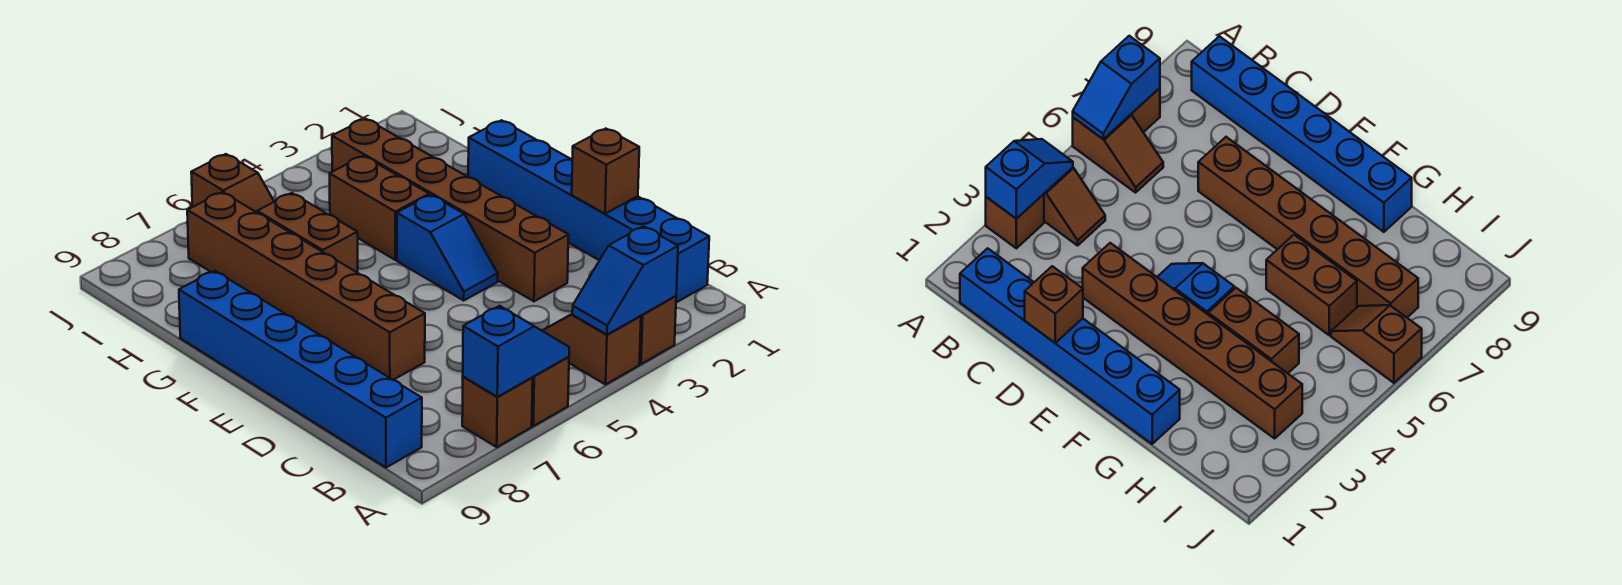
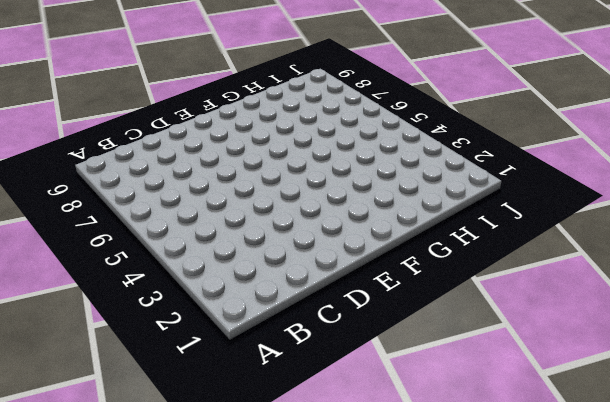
none -> brown brick A3 level 1
none -> brown slope A4:B4 level 1 top A
none -> brown slope A6:B6 level 1 top A

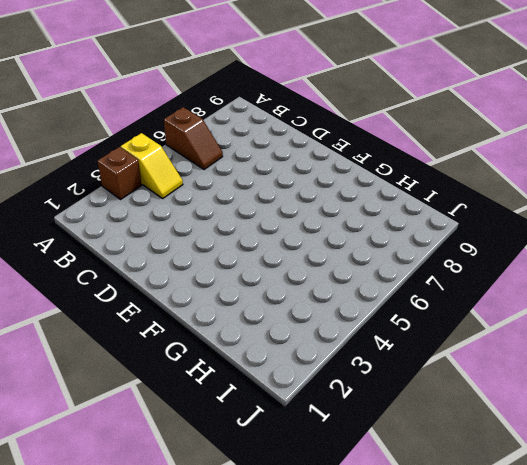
yellow slope A4:B4 level 1 top A -> brown slope A4:B4 level 1 top A
none -> brown brick A7 level 1
none -> blue brick B1:G1 level 1
none -> blue brick B9:G9 level 1

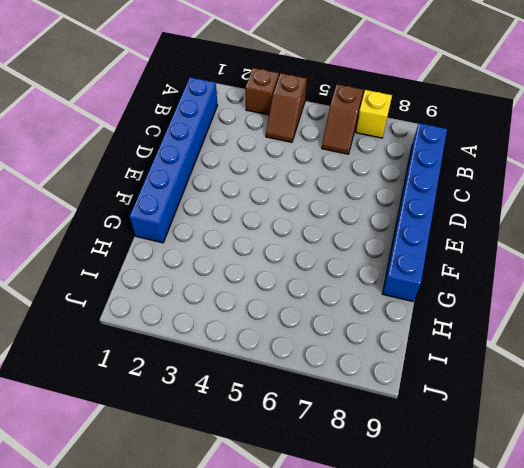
yellow brick A7 level 1 -> brown brick A7 level 1
none -> brown brick D3:I3 level 1
none -> brown brick D7:I7 level 1
none -> blue slope E4:F4 level 1 top F

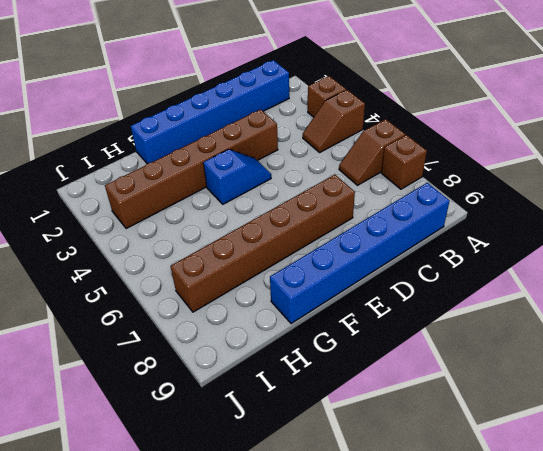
none -> brown brick G4:H4 level 1
none -> brown brick G6:H6 level 1
none -> brown slope I6:J6 level 1 top J

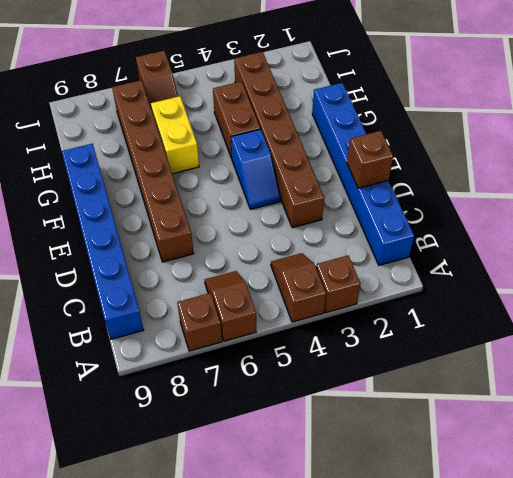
yellow brick G6:H6 level 1 -> brown brick G6:H6 level 1
none -> blue slope A3:A4 level 2 top 3
none -> blue slope A6:A7 level 2 top 7

